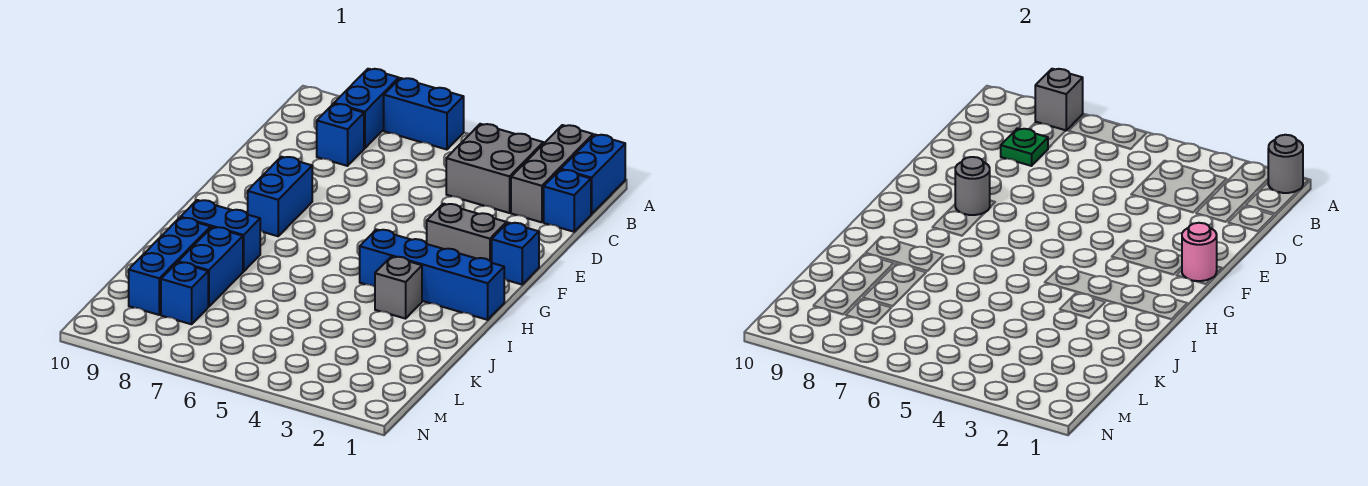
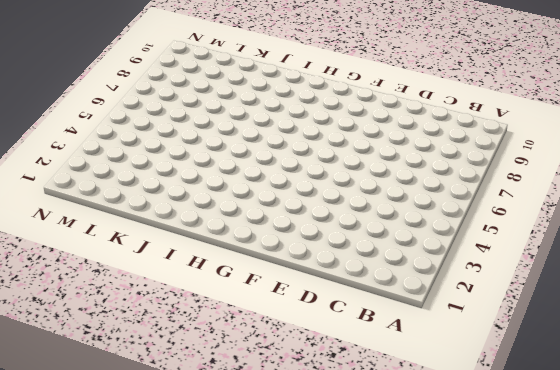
none -> blue brick A1:B1 level 1
none -> grey brick A2:C2 level 1
none -> blue brick A6:A7 level 1

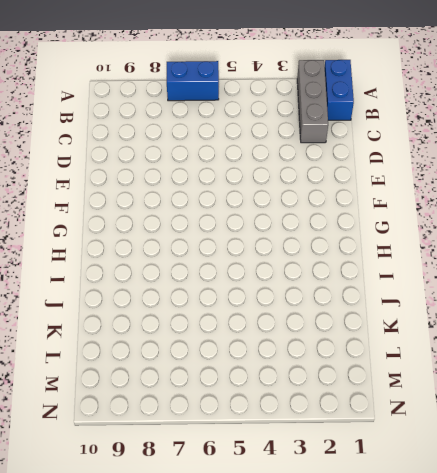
none -> blue brick A8:B8 level 1
none -> grey brick B3:C4 level 1
none -> blue brick C1 level 1

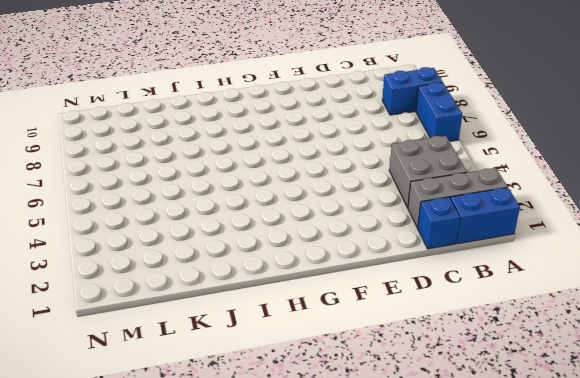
none -> blue brick C8 level 1
none -> blue brick F1 level 1
none -> grey brick F2:F3 level 1

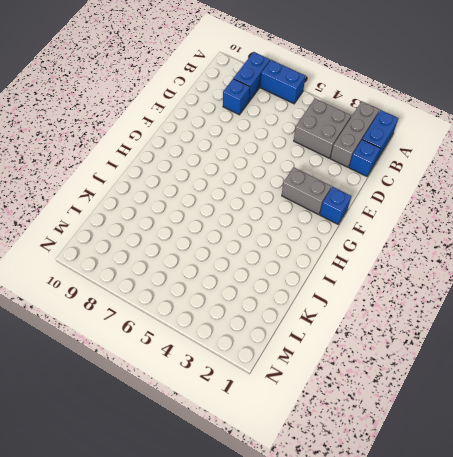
none -> blue brick F8:G8 level 1
none -> blue brick H1:H4 level 1
none -> grey brick I3 level 1

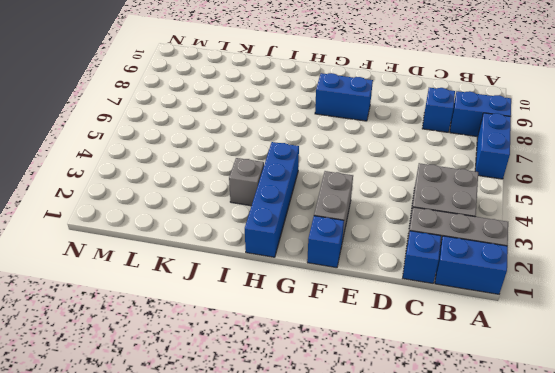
none -> blue brick I8:I9 level 1
none -> blue brick J8:K8 level 1
none -> blue brick J9:L9 level 1

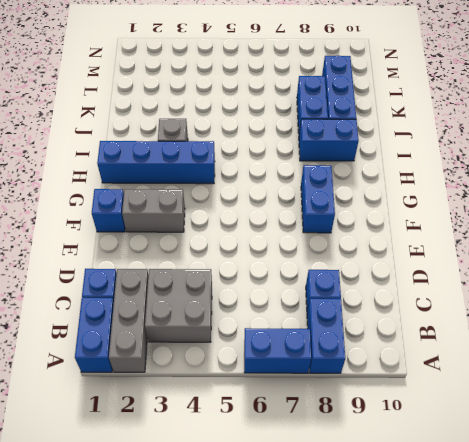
none -> blue brick L8 level 1
none -> grey round brick A1 level 2
none -> grey brick A8 level 2

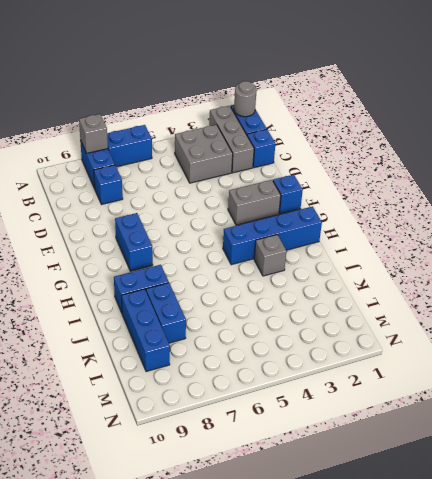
none -> blue brick L8 level 1
none -> green plate C8 level 2
none -> pink round brick F1 level 2

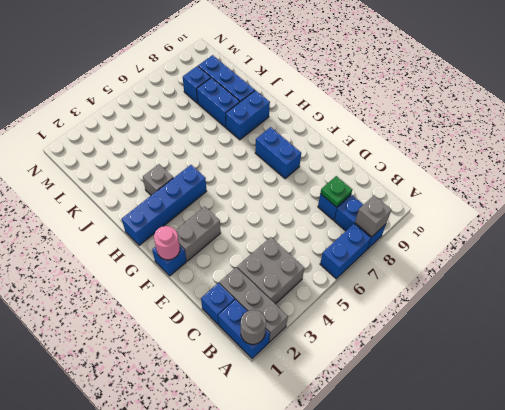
none -> grey round brick F8 level 2

